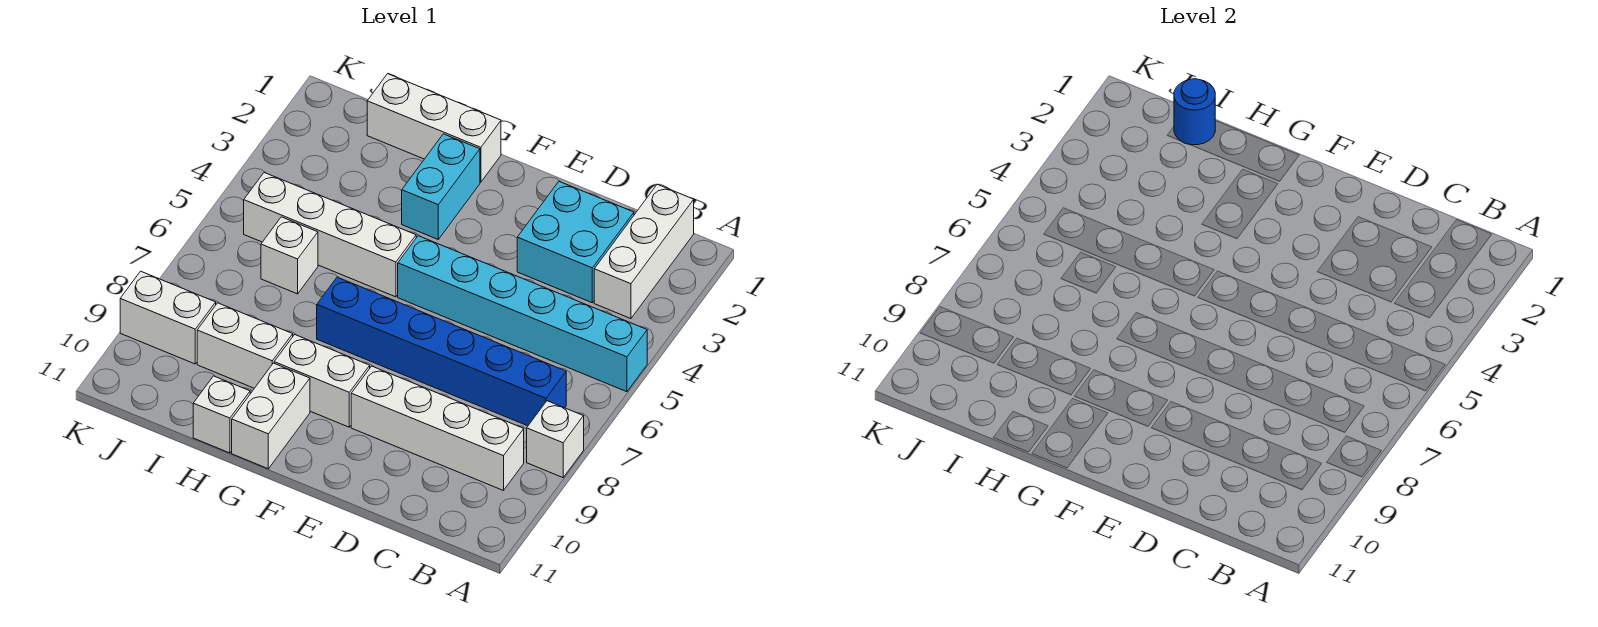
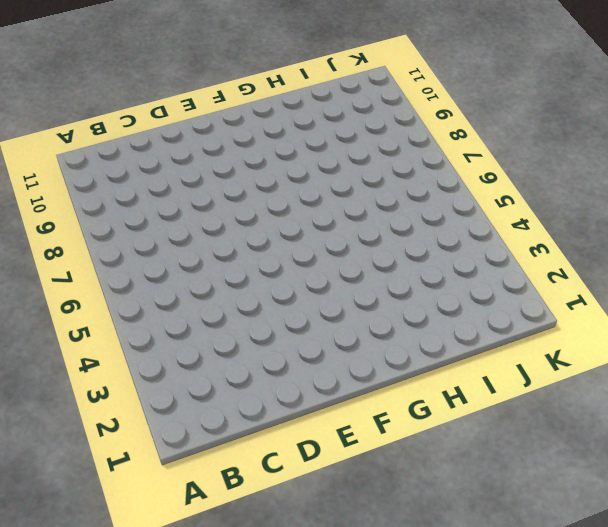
none -> cyan brick A5:F5 level 1
none -> white brick A8 level 1
none -> white brick B1:B3 level 1

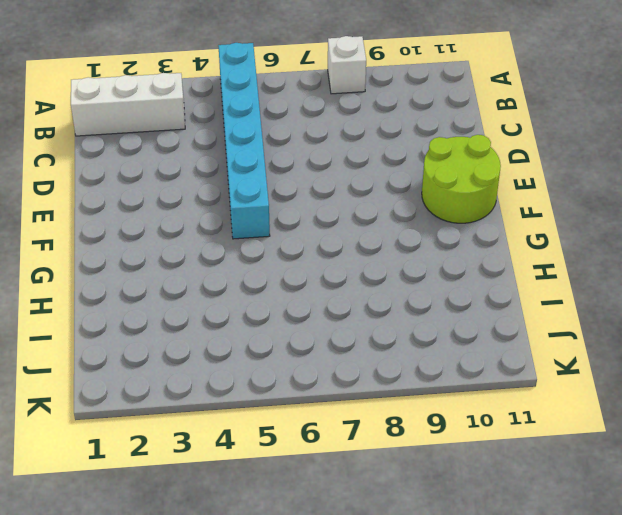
lime round brick E10:F11 level 1 -> none
none -> blue brick B7:G7 level 1
none -> white brick B9:E9 level 1
none -> cyan brick C2:D3 level 1

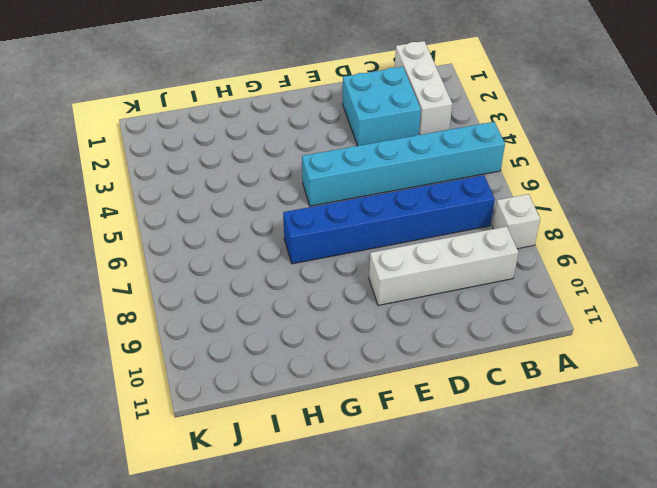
none -> white brick F9:G9 level 1
none -> white brick G1:I1 level 1
none -> cyan brick G2:G3 level 1

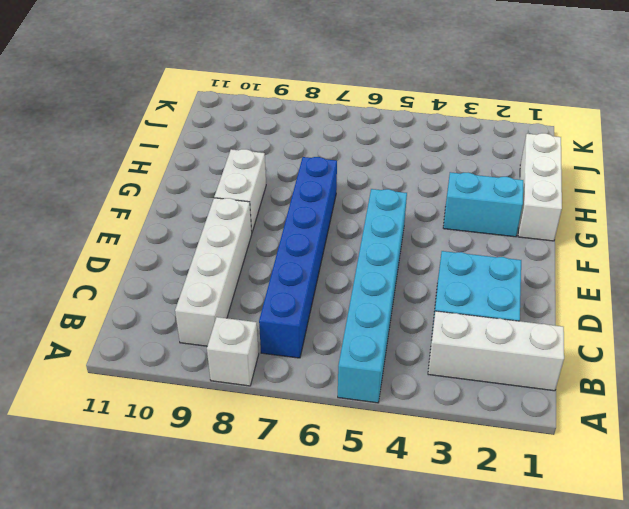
none -> white brick G5:J5 level 1
none -> white brick G10:G11 level 1
none -> white brick H9:I9 level 1

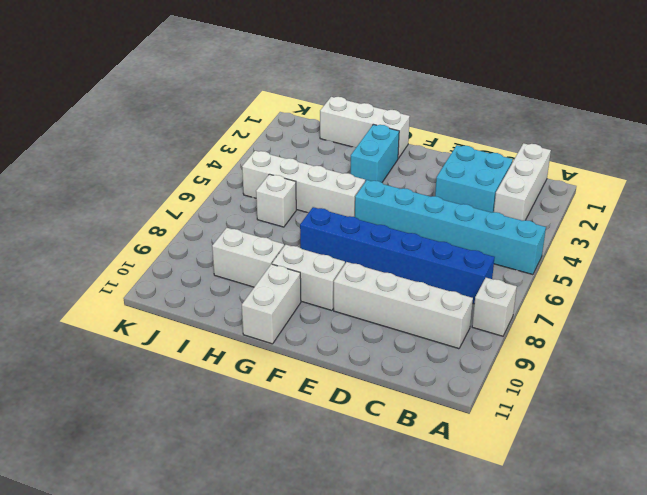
none -> white brick H11 level 1
none -> white brick J9:K9 level 1
none -> blue round brick I1 level 2

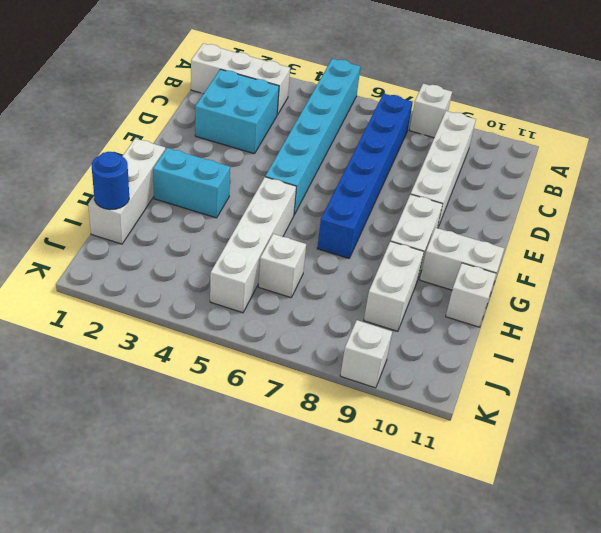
white brick K9 level 1 -> white brick J9:K9 level 1

